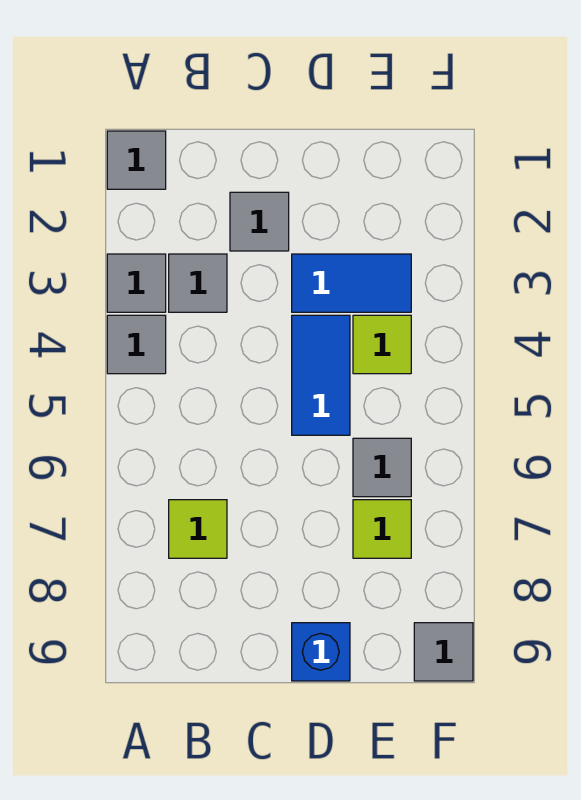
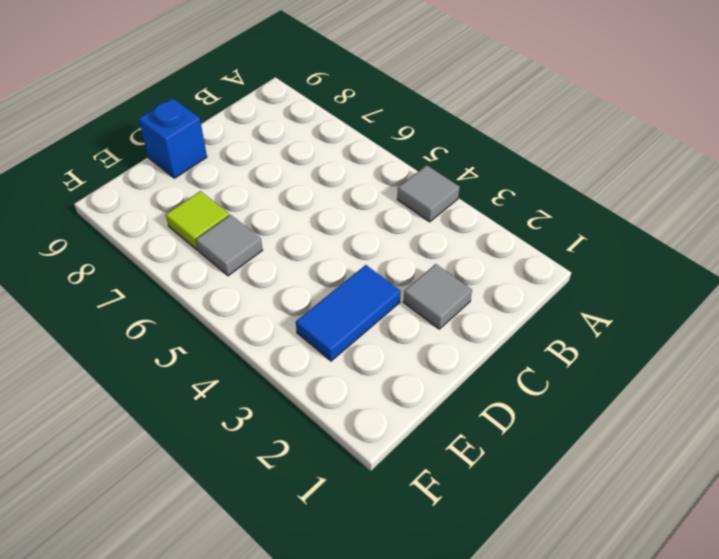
none -> grey tile A1 level 1
none -> grey tile A3 level 1
none -> grey tile B3 level 1

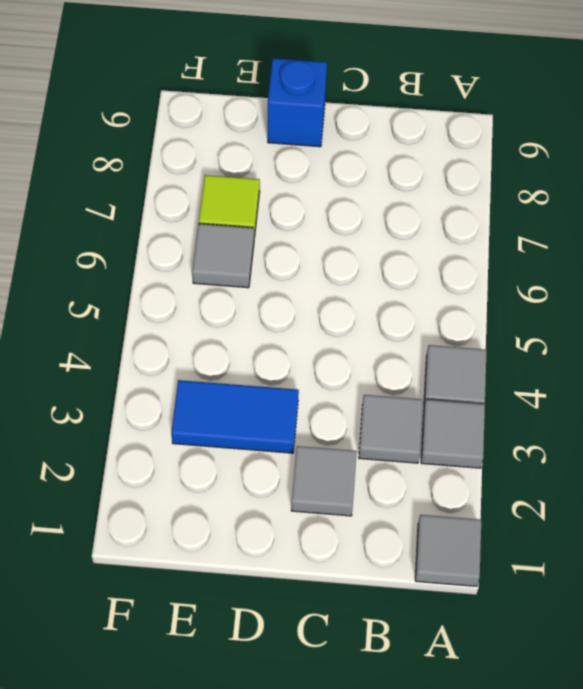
none -> lime tile B7 level 1
none -> blue tile D4:D5 level 1
none -> lime tile E4 level 1

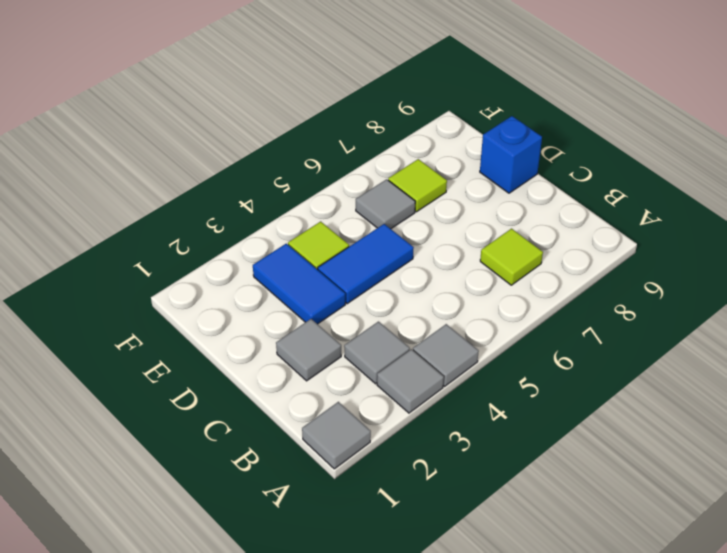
none -> grey tile F9 level 1

